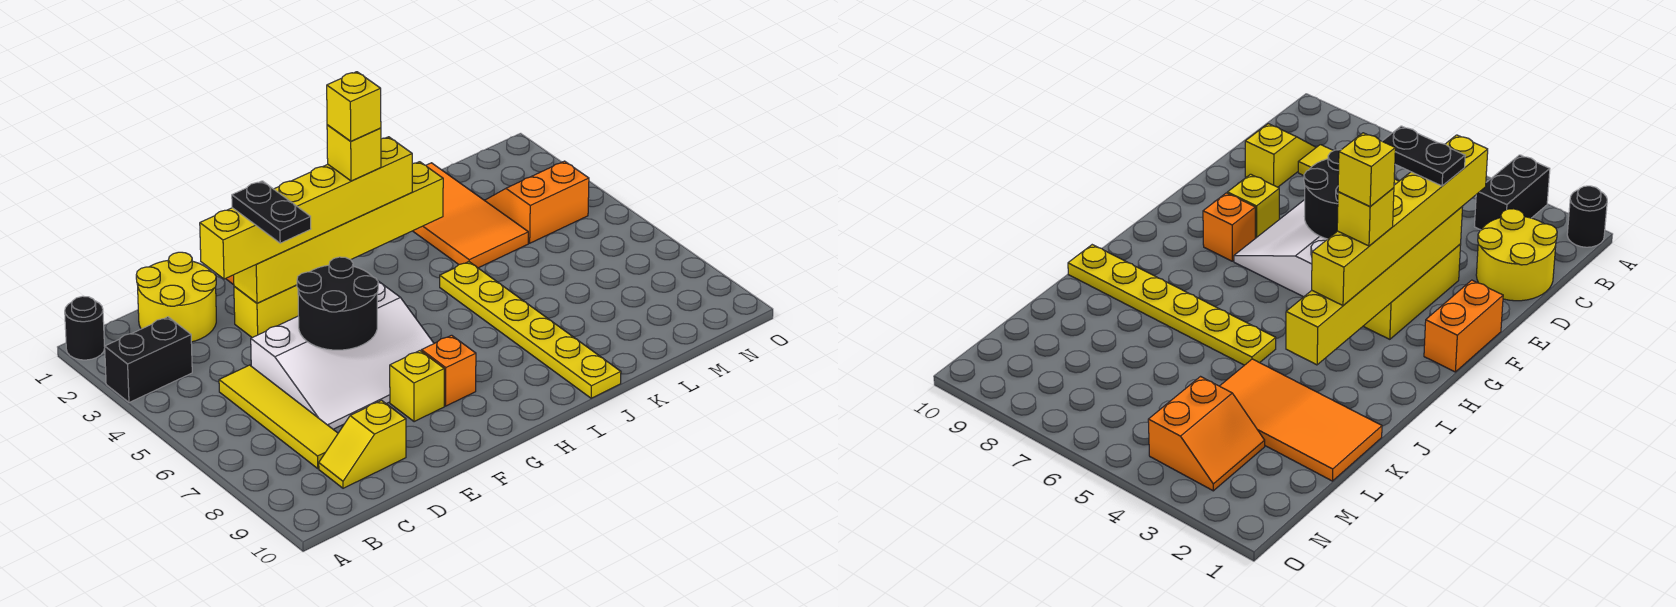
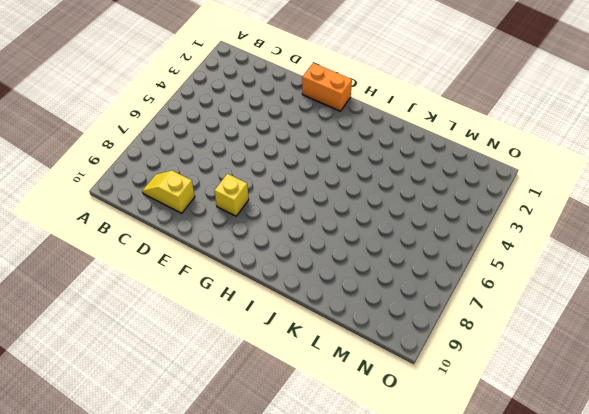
none -> black round brick A1 level 1
none -> black brick A3:B3 level 1
none -> yellow round brick C1:D2 level 1

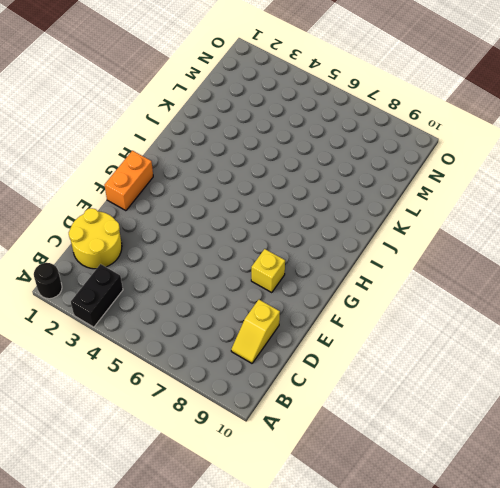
none -> yellow tile C5:C8 level 1
none -> white slope D5:G7 level 1 top 5
none -> yellow brick E3:G3 level 1

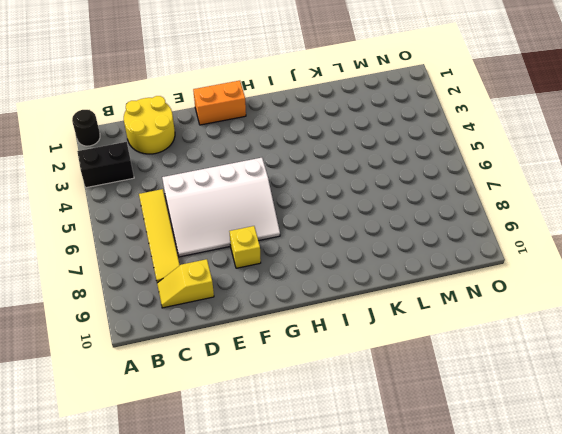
none -> yellow brick E3:G3 level 1
none -> orange brick G8 level 1
none -> yellow plate J5:J10 level 1

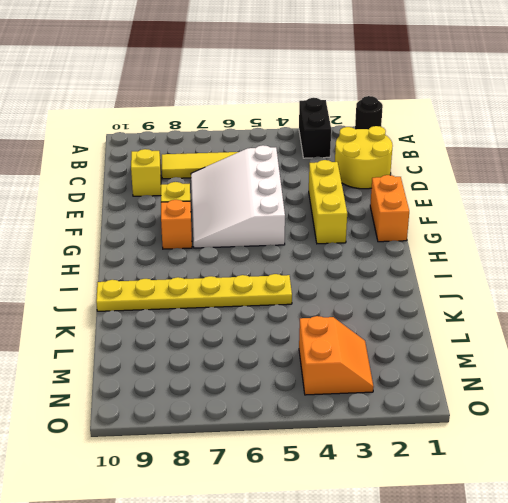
none -> orange tile K1:L4 level 1
none -> yellow brick E3:J3 level 2
none -> black round brick E5:F6 level 2

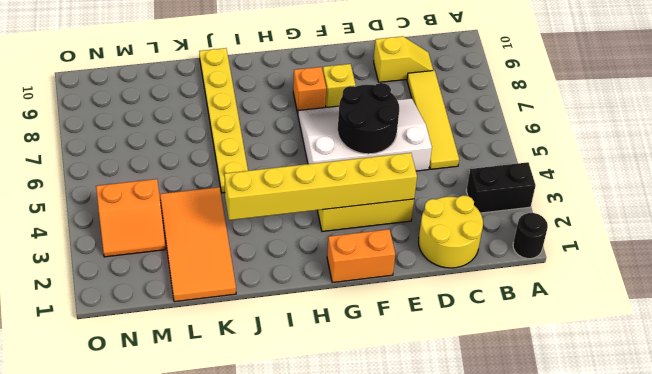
none -> yellow brick D3:I3 level 3
none -> black plate E3:E4 level 4
none -> yellow brick H3 level 4

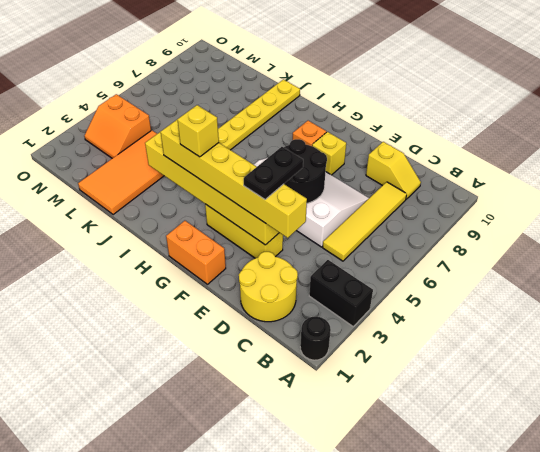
none -> yellow brick H3 level 5

